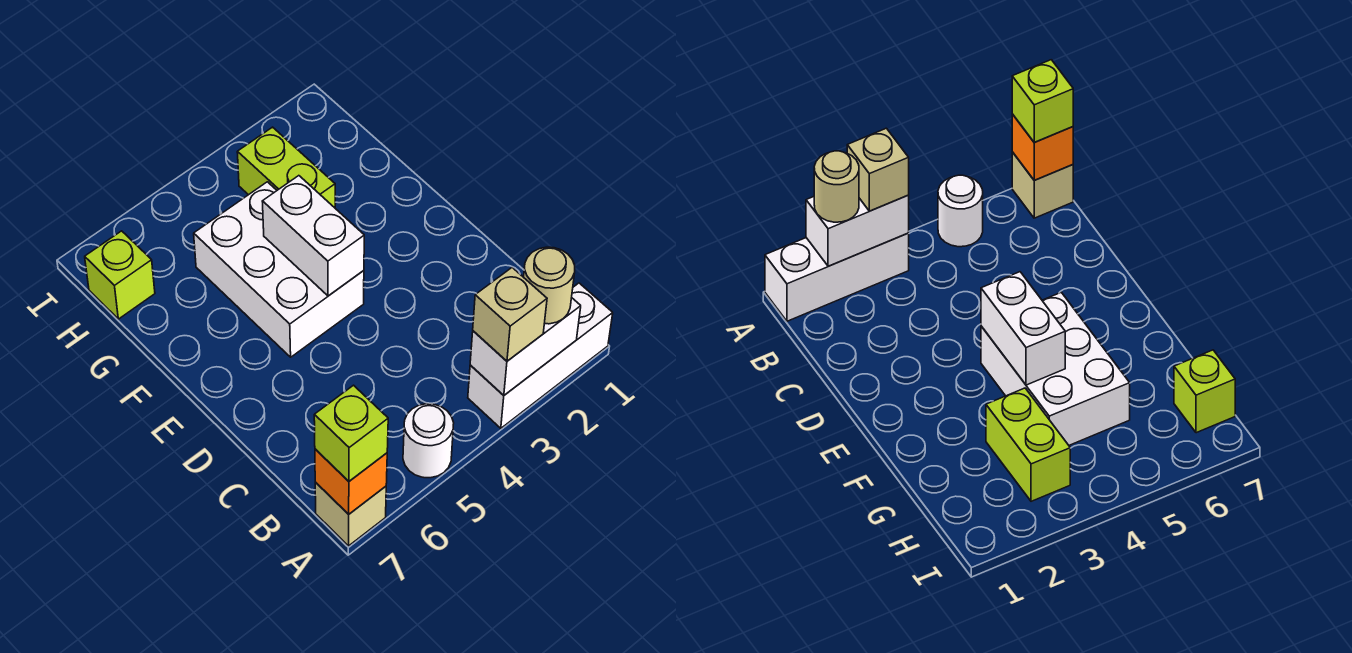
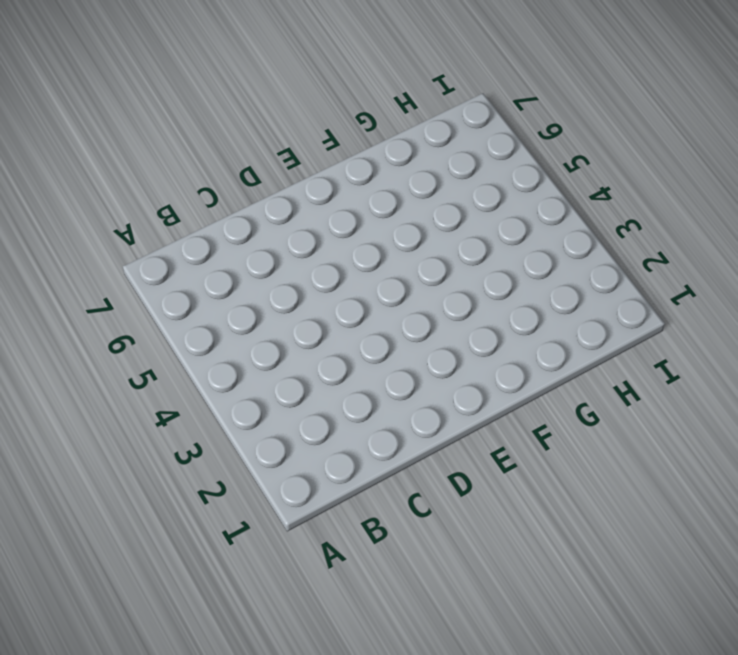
none -> white brick A1:A3 level 1
none -> white round brick A5 level 1
none -> tan brick A7 level 1

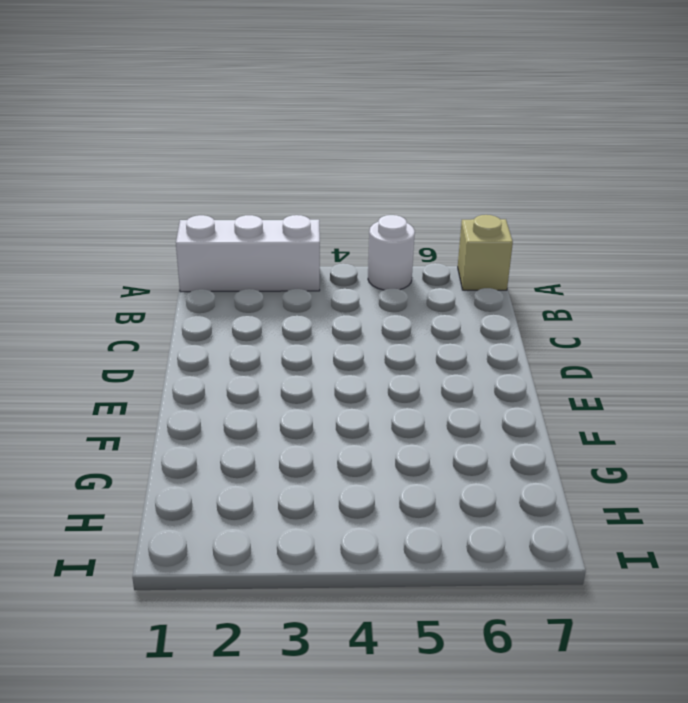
none -> white brick E4:G5 level 1
none -> lime brick G3:H3 level 1
none -> lime brick H7 level 1

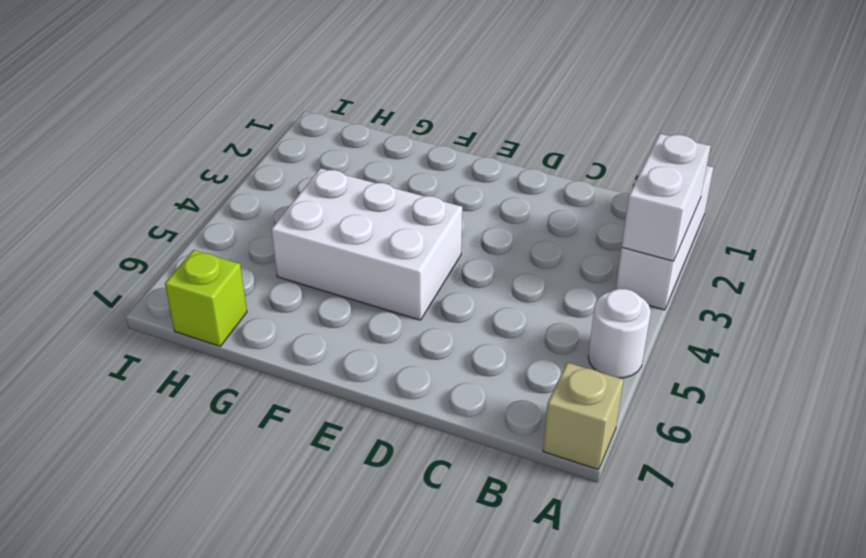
none -> lime brick G3:H3 level 1
none -> orange brick A7 level 2
none -> white brick E4:F4 level 2

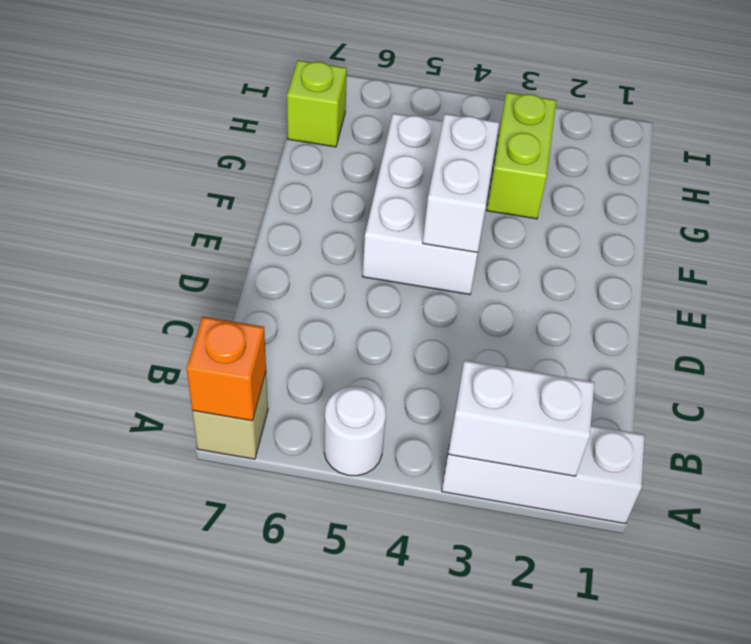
none -> tan round brick A2 level 3
none -> tan brick A3 level 3
none -> lime brick A7 level 3

